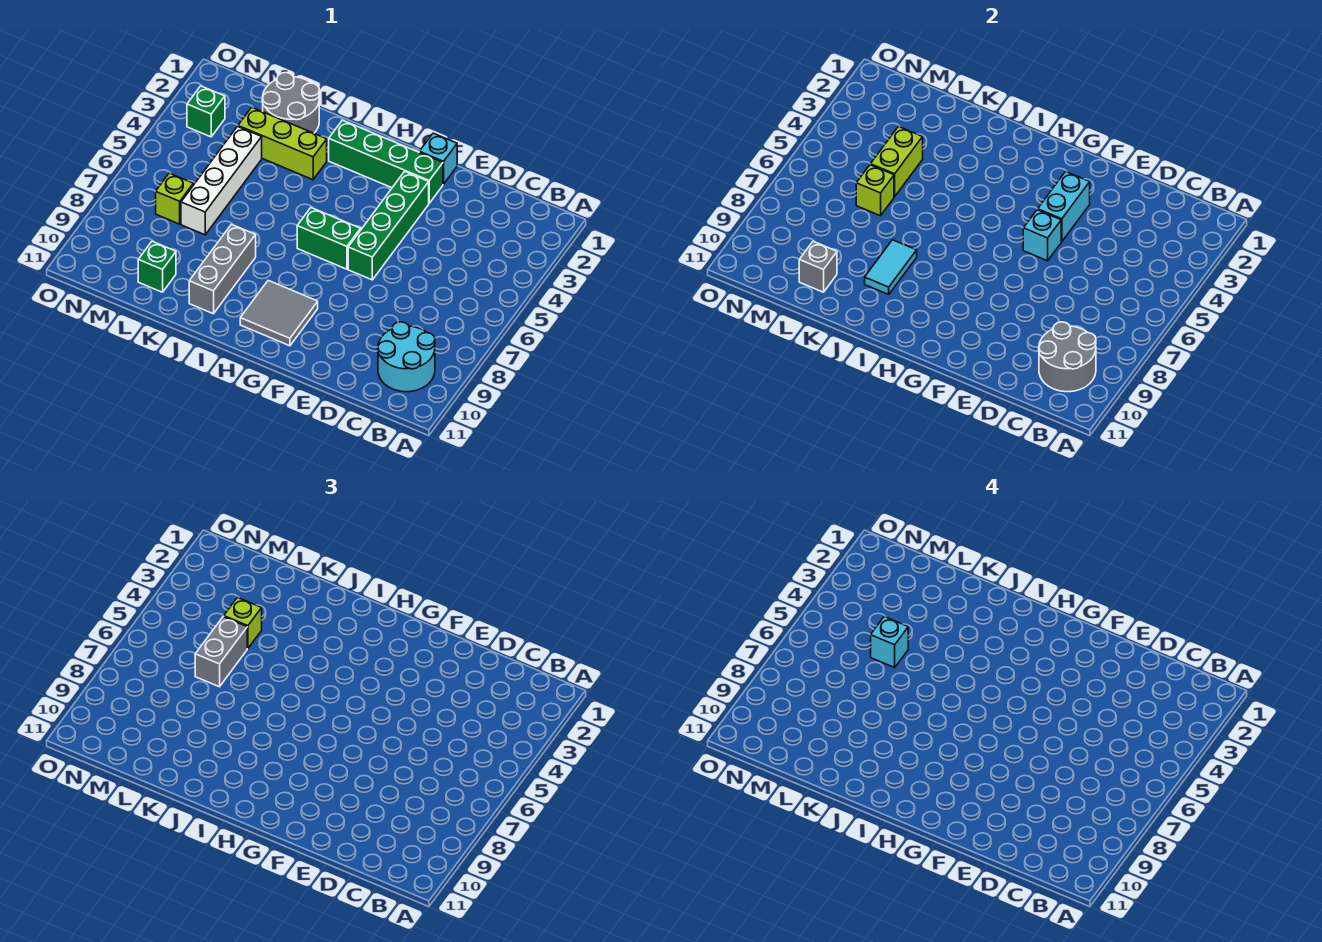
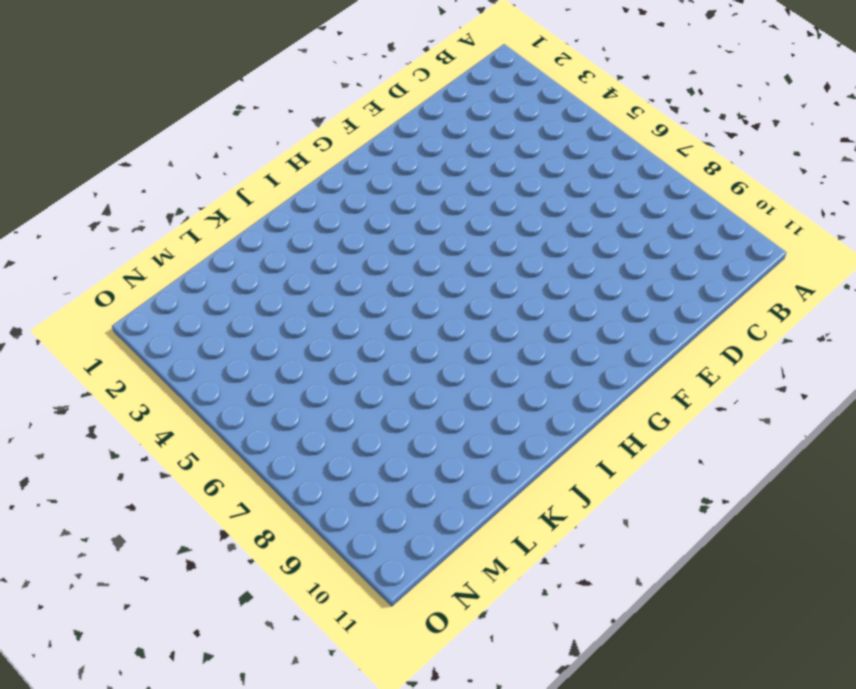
none -> cyan round brick B9:C10 level 1
none -> cyan brick F1 level 1
none -> green brick F2:I2 level 1

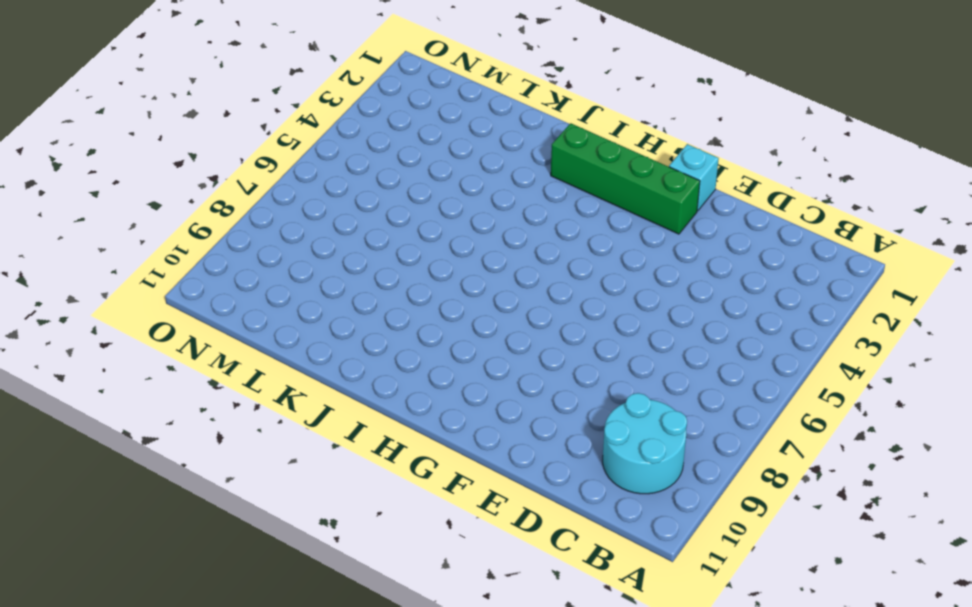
none -> green brick F3:F6 level 1
none -> green brick G6:H6 level 1
none -> grey tile G9:H10 level 1

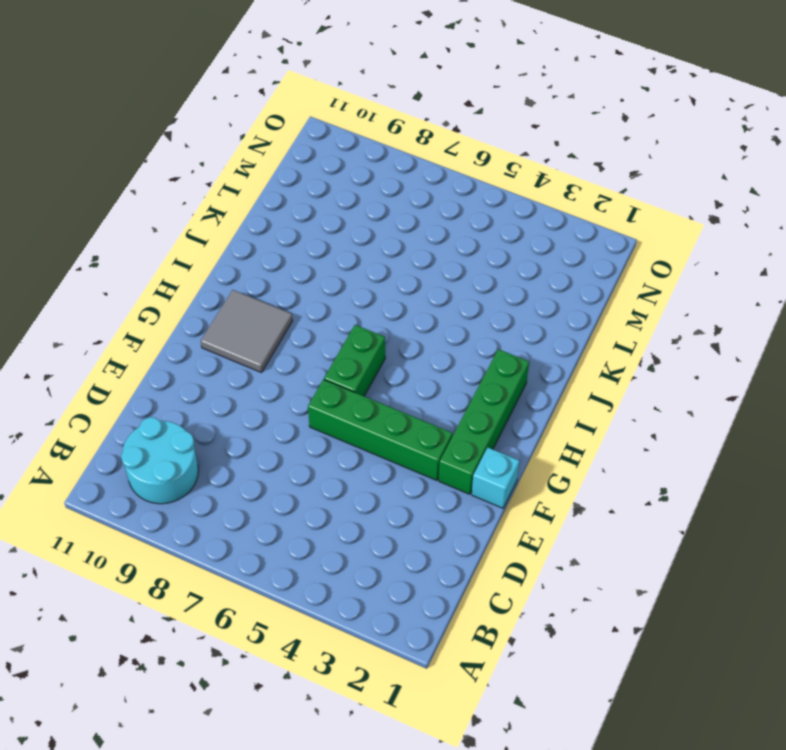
none -> lime brick J3:L3 level 1
none -> grey brick J8:J10 level 1
none -> grey round brick K1:L2 level 1

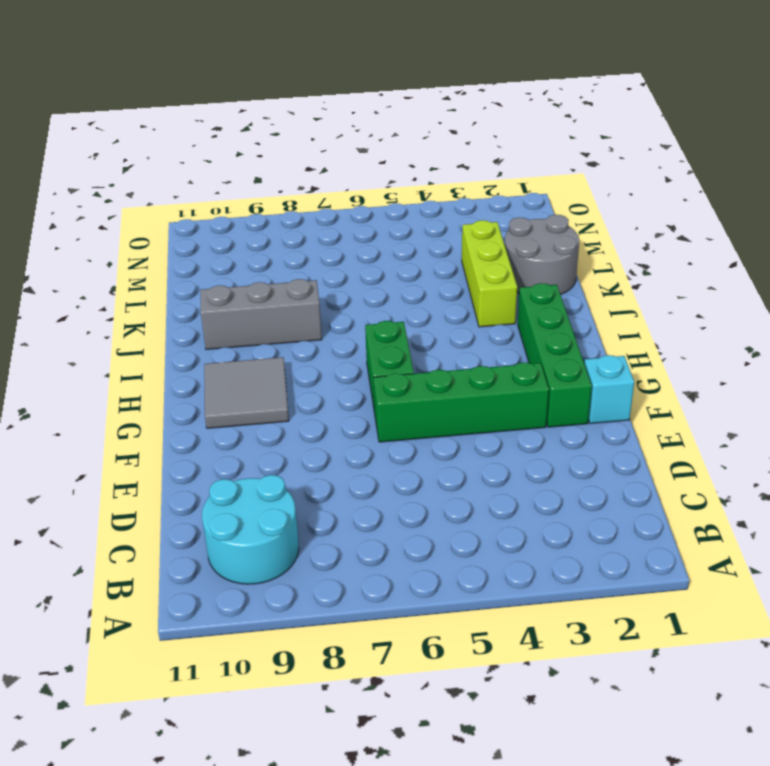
none -> white brick L4:L7 level 1
none -> green brick L10 level 1
none -> lime brick M7 level 1

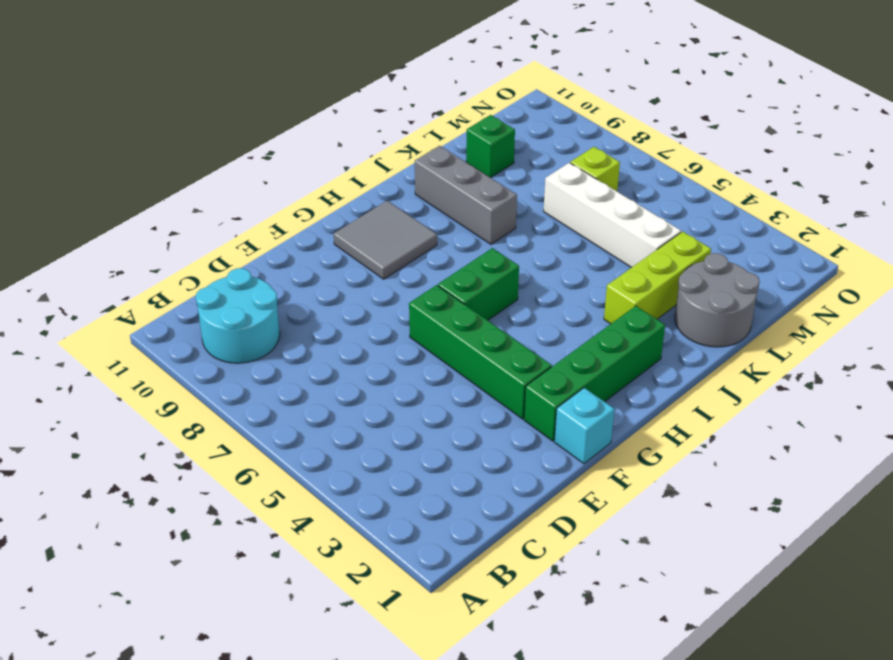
none -> green brick N3 level 1
none -> grey round brick B9:C10 level 2
none -> cyan brick F3:F4 level 2

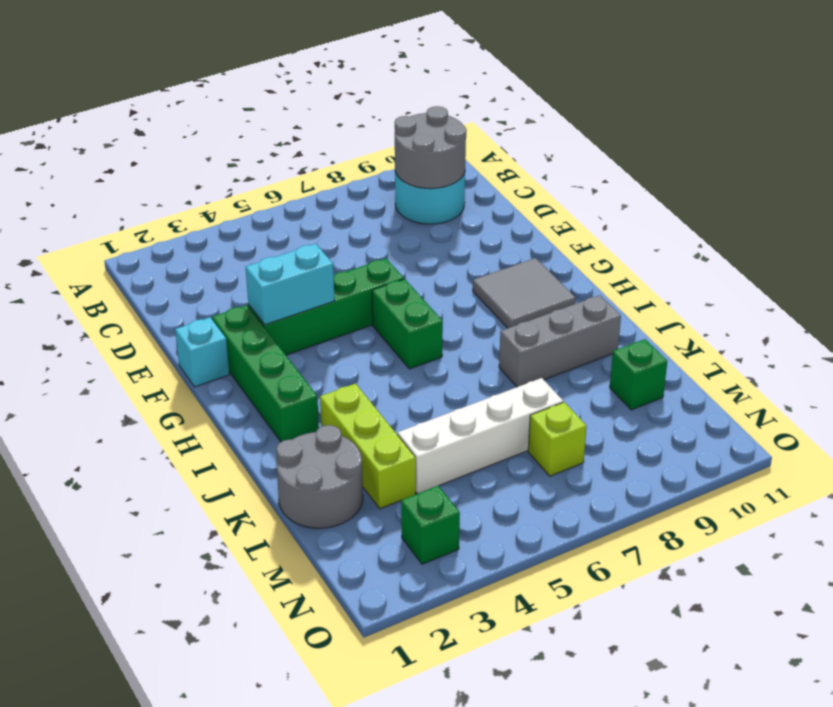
none -> cyan brick F5 level 2
none -> cyan tile J8:J9 level 2
none -> lime brick L4:L5 level 2

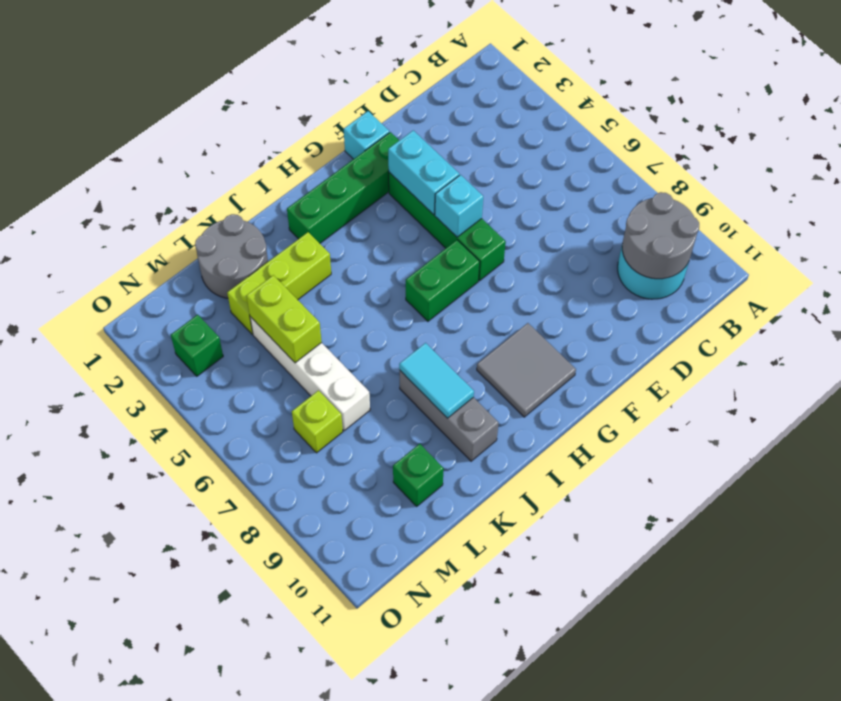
none -> lime brick L6 level 2
none -> grey brick L10 level 2
none -> lime brick L4 level 3

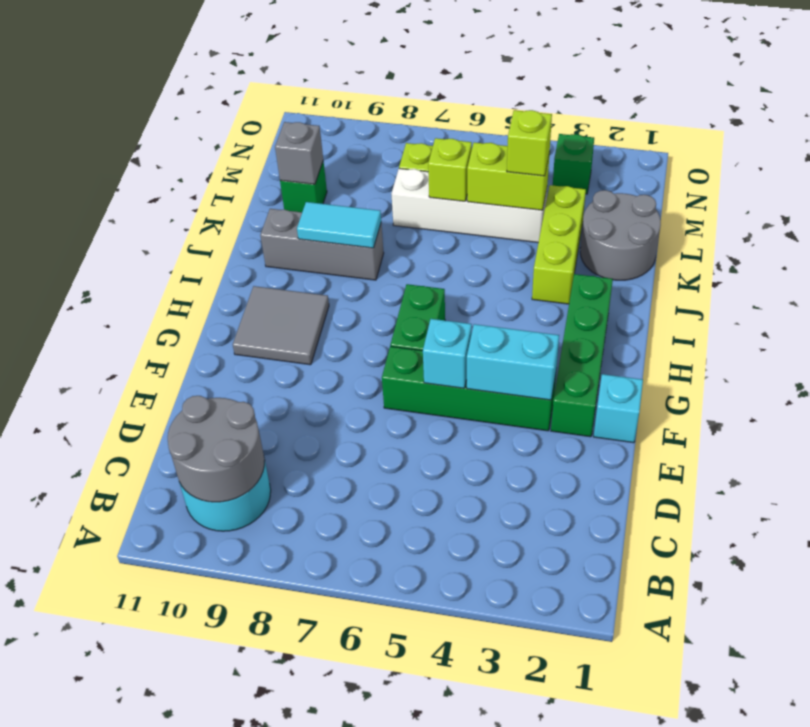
none -> grey brick L5:L6 level 3
none -> cyan brick L5 level 4

